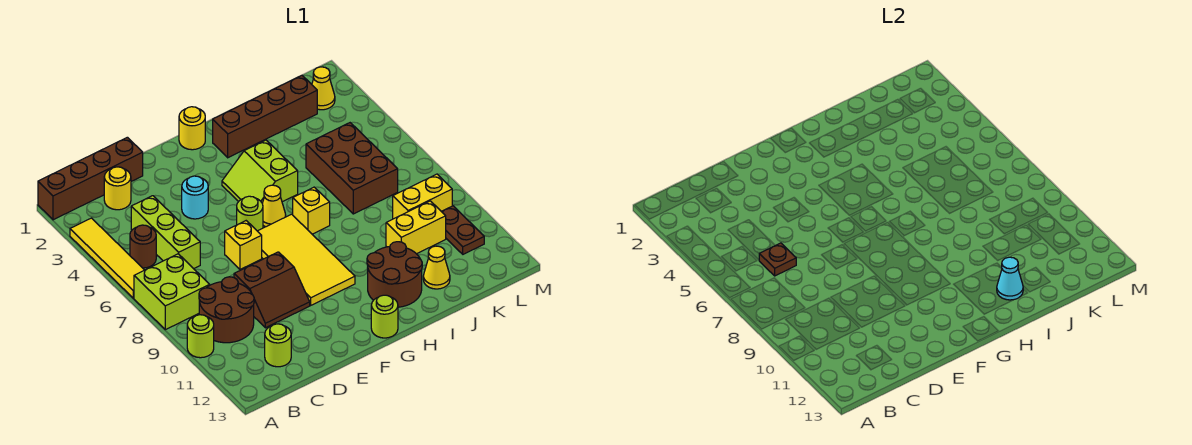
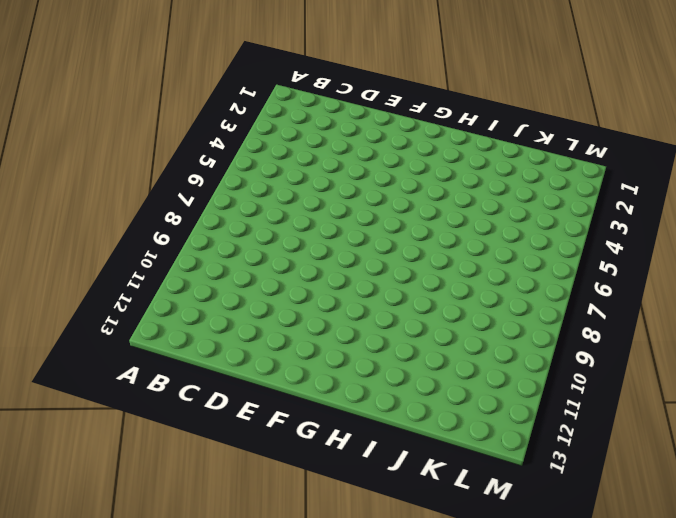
none -> brown brick A1:D1 level 1
none -> yellow tile A3:A6 level 1
none -> lime brick A7:B8 level 1

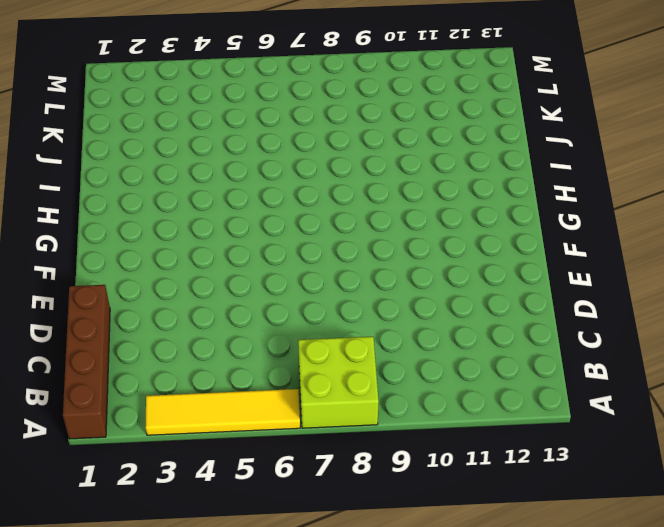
none -> lime round brick A10 level 1
none -> brown round brick B5 level 1
none -> brown round brick B9:C10 level 1

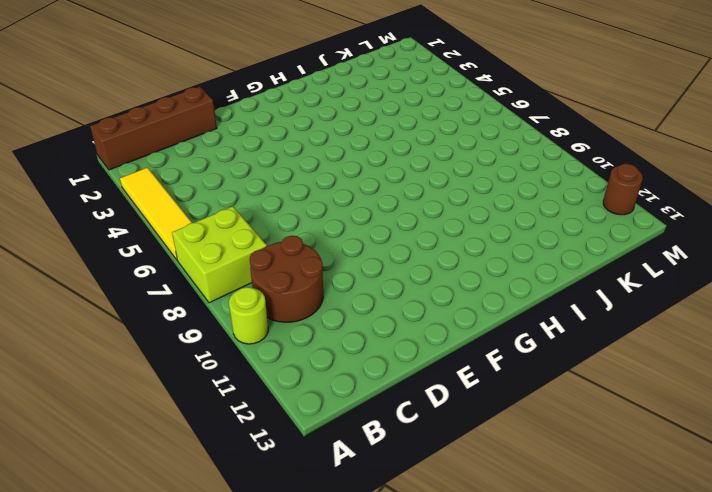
brown round brick M12 level 1 -> brown round brick B5 level 1
none -> yellow round brick C2 level 1
none -> lime brick C4:C6 level 1
none -> lime round brick C12 level 1

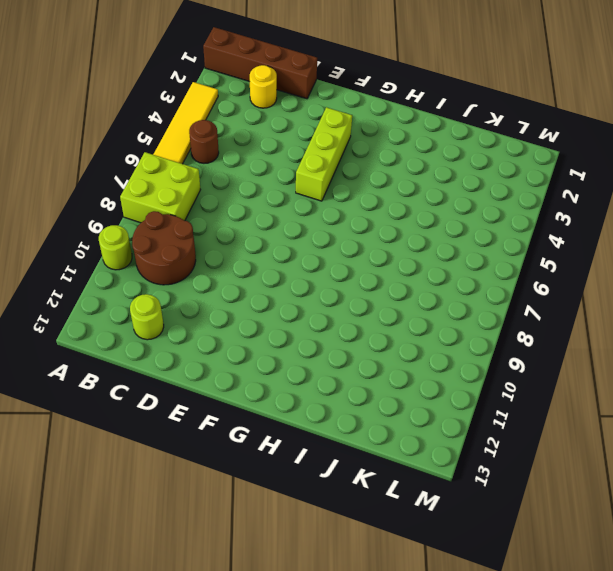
lime brick F3:F5 level 1 -> lime brick C4:C6 level 1
none -> brown slope D9:E10 level 1 top 9
none -> cyan round brick E4 level 1
none -> yellow brick E7 level 1

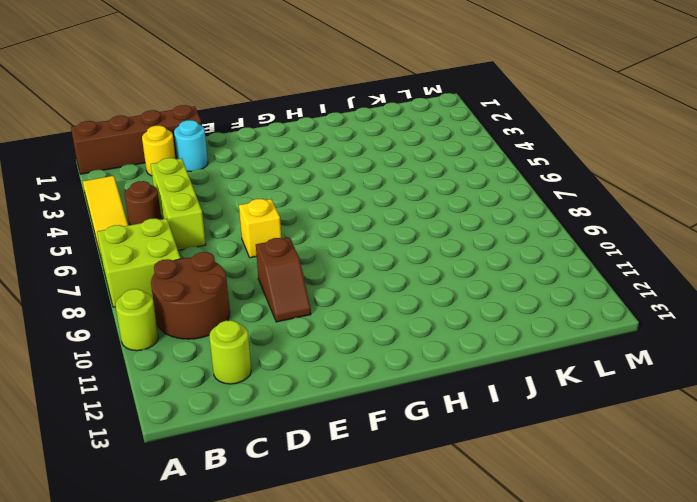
cyan round brick D2 level 1 -> cyan round brick E4 level 1
brown slope E9:E10 level 1 top 9 -> brown slope D9:E10 level 1 top 9
none -> lime round brick F6 level 1
none -> yellow tile F7:G10 level 1
none -> yellow round brick G1 level 1

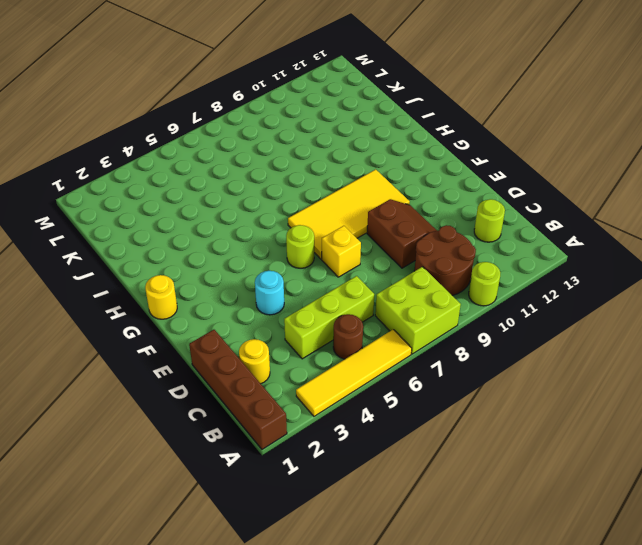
none -> lime slope G4:H5 level 1 top H
none -> yellow cone G6 level 1
none -> lime round brick G13 level 1

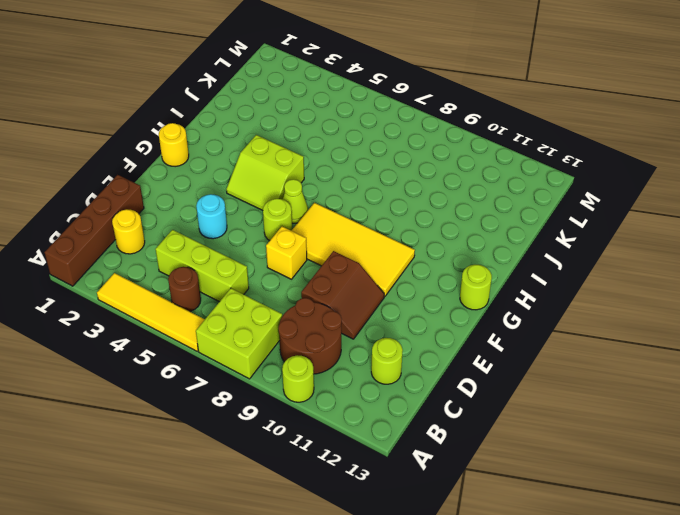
lime cone G6 level 1 -> yellow cone G6 level 1
none -> brown brick H2:K2 level 1
none -> yellow brick H7 level 1
none -> brown round brick H11:I12 level 1

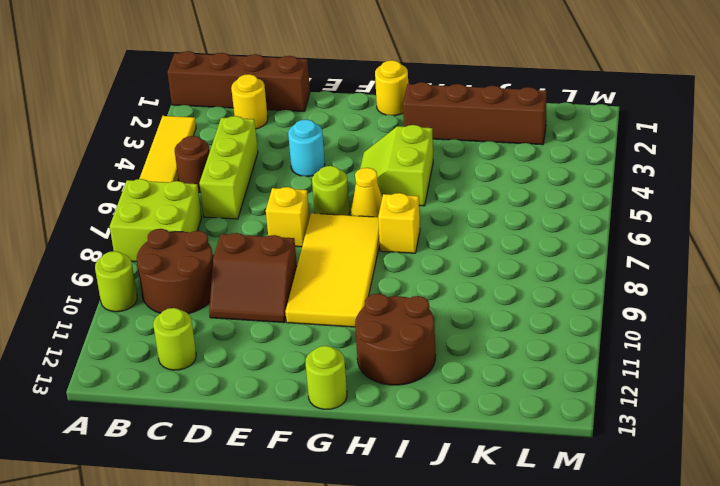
none -> brown brick J5:K7 level 1
none -> yellow brick J10:K10 level 1
none -> yellow cone J12 level 1

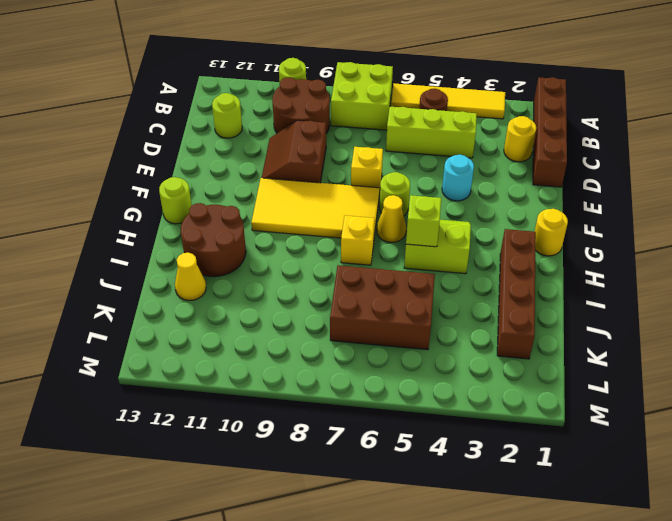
lime brick H5 level 2 -> none
none -> yellow brick J10:K10 level 1
none -> yellow brick K9:L9 level 1
none -> yellow cone L2 level 1

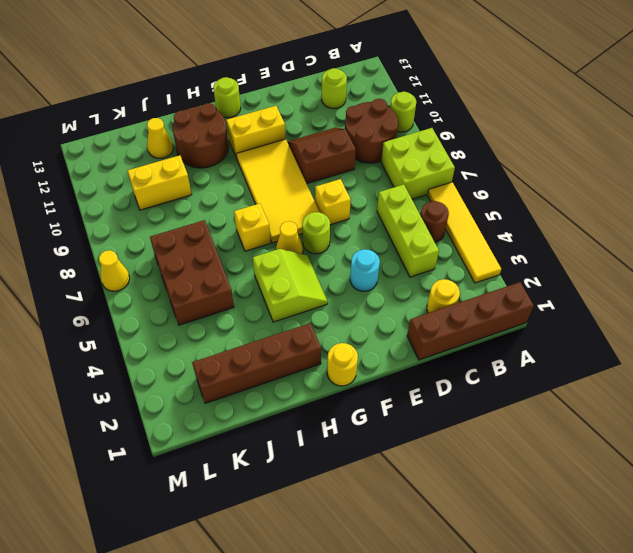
yellow brick F11:G11 level 1 -> yellow brick K9:L9 level 1
yellow cone M7 level 1 -> yellow cone L2 level 1
none -> brown plate L10:L11 level 1
none -> brown plate C6 level 2
none -> cyan cone I12 level 2

